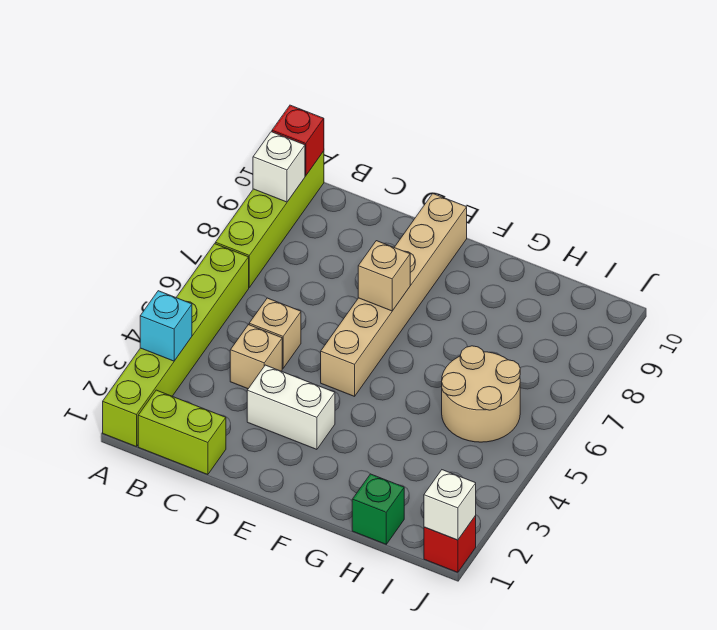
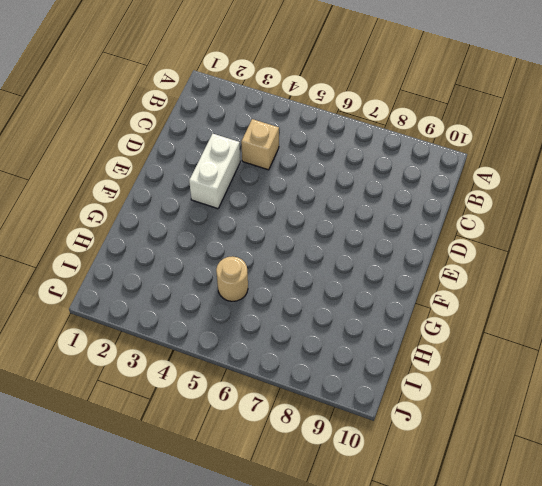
tan round brick H5 level 1 -> tan round brick H5:I6 level 1
none -> lime brick A1:A6 level 1
none -> lime brick A7:A10 level 1
none -> lime brick B1:C1 level 1

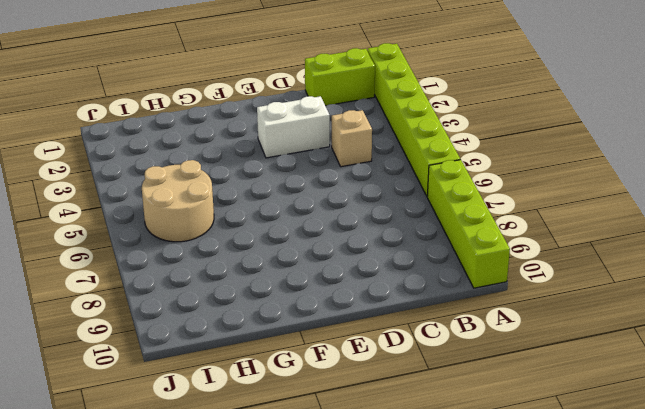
none -> tan brick C5 level 1
none -> tan brick E5:E10 level 1
none -> green brick H1 level 1

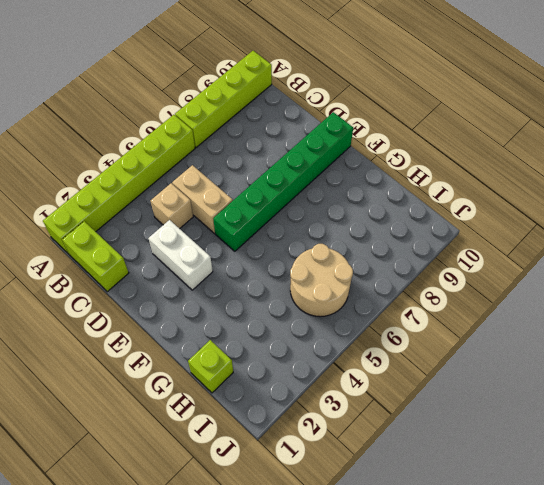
tan brick C5:D5 level 1 -> tan brick C5 level 1
green brick E5:E10 level 1 -> tan brick E5:E10 level 1
lime brick H1 level 1 -> green brick H1 level 1
none -> red brick J1 level 1
none -> cyan brick A3 level 2
none -> white brick A9 level 2

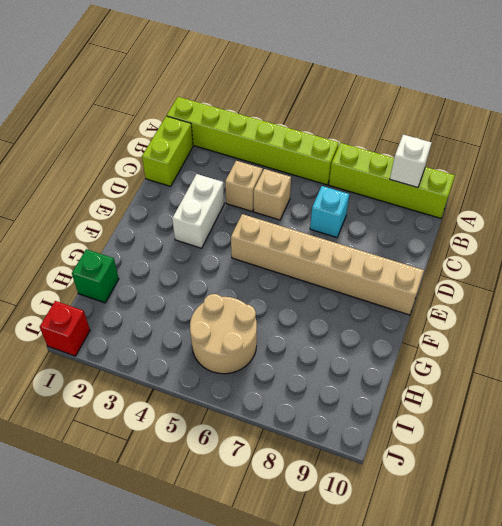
cyan brick C7 level 1 -> cyan brick A3 level 2
none -> red brick A10 level 2
none -> tan brick E7 level 2
none -> white brick J1 level 2

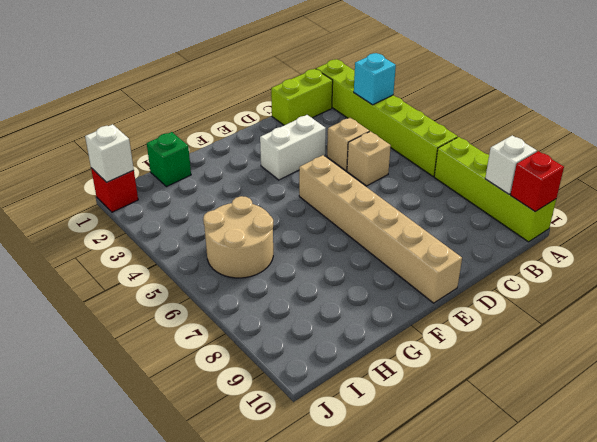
none -> tan brick E7 level 2

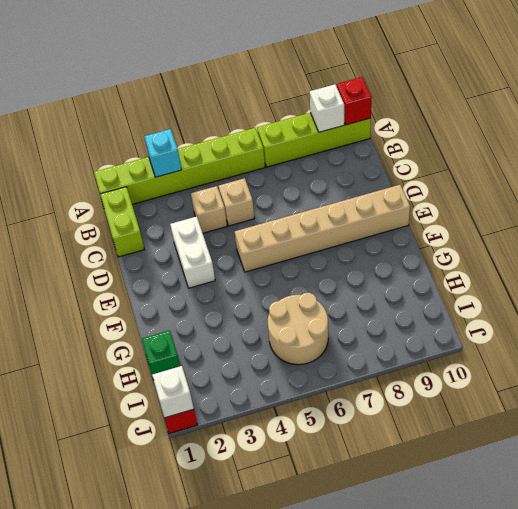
none -> tan brick E7 level 2

